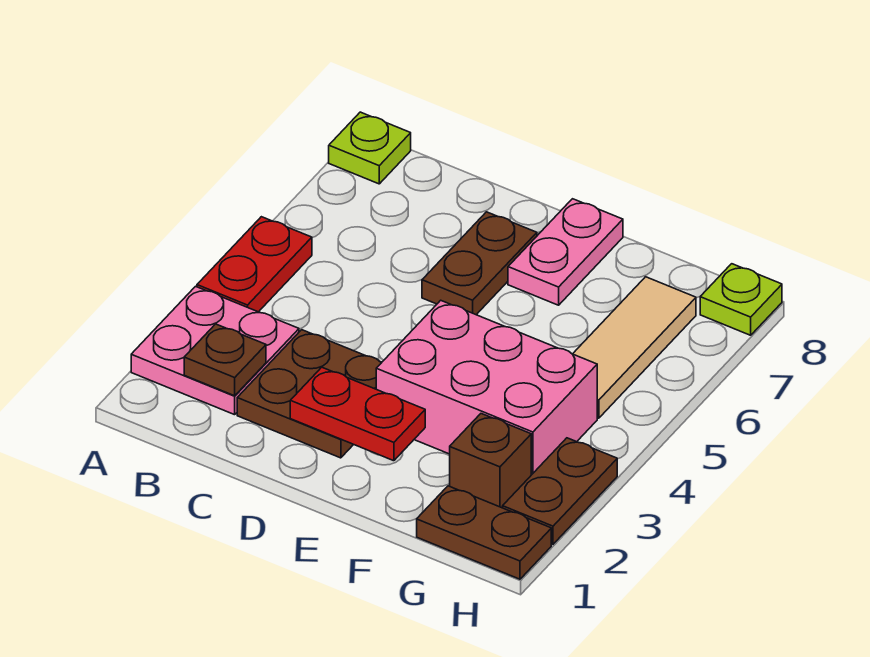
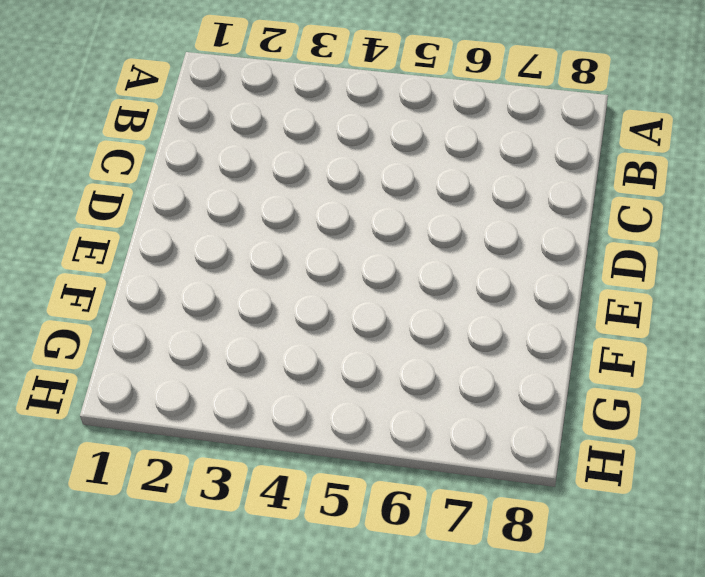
none -> pink plate A2:B3 level 1
none -> red plate A4:A5 level 1
none -> lime plate A8 level 1

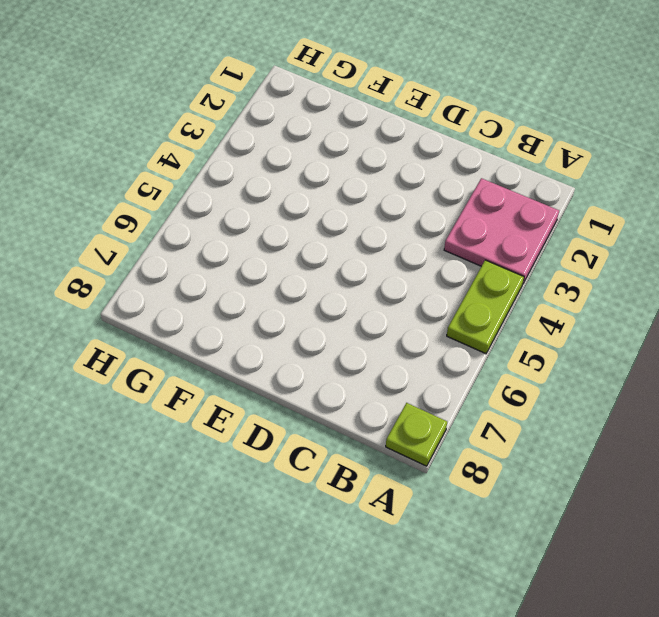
lime plate A4:A5 level 1 -> red plate A4:A5 level 1
none -> brown plate C2:D3 level 1
none -> brown plate D6:D7 level 1
none -> pink brick E3:G4 level 1

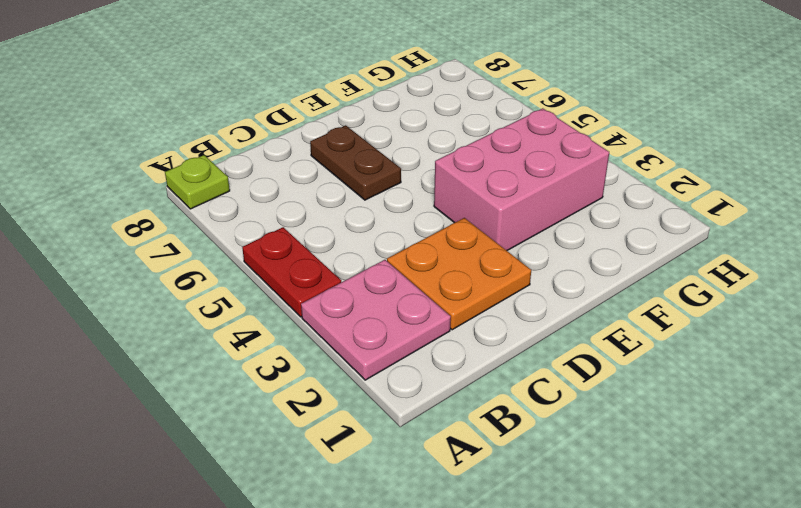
orange plate C2:D3 level 1 -> brown plate C2:D3 level 1
none -> pink plate E7:E8 level 1
none -> brown plate G1:H1 level 1
none -> brown brick G2 level 1

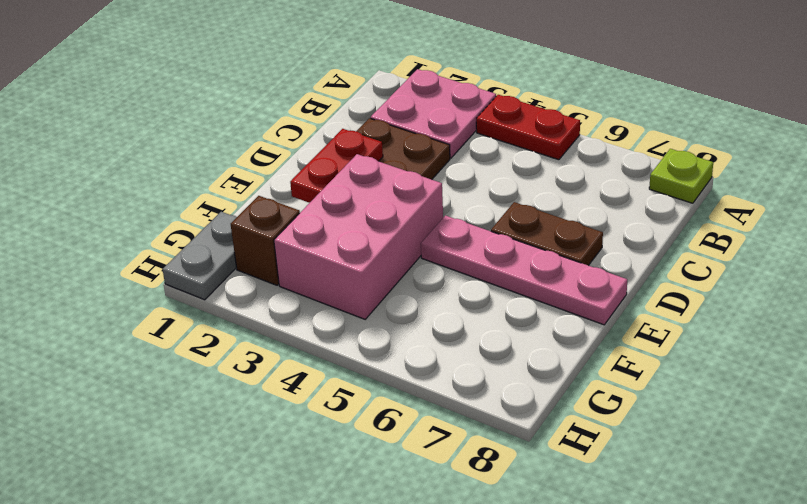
pink plate E5:E8 level 1 -> pink plate E7:E8 level 1
grey plate G1:H1 level 1 -> brown plate G1:H1 level 1
none -> tan tile G5:G7 level 1
none -> brown plate H2:H3 level 1
none -> lime plate H8 level 1

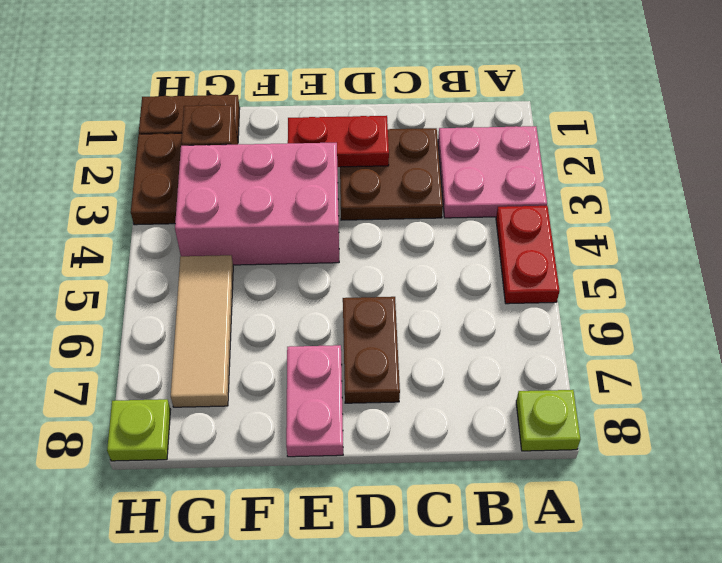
none -> brown plate B2 level 2

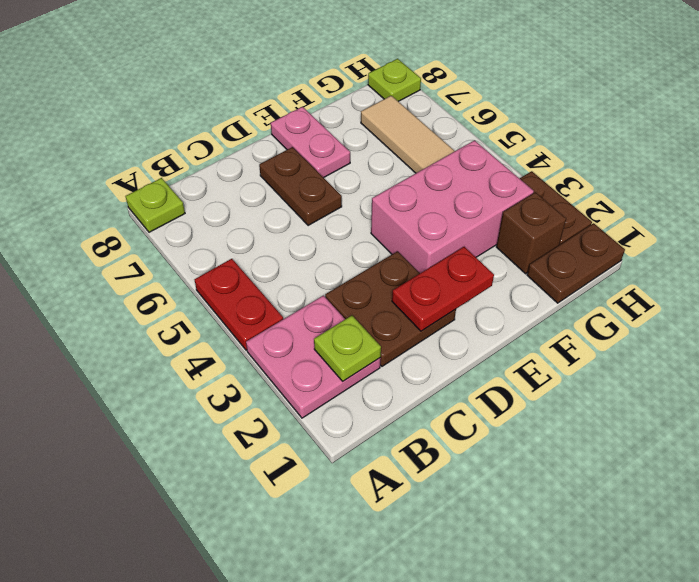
lime plate B2 level 2 -> brown plate B2 level 2

